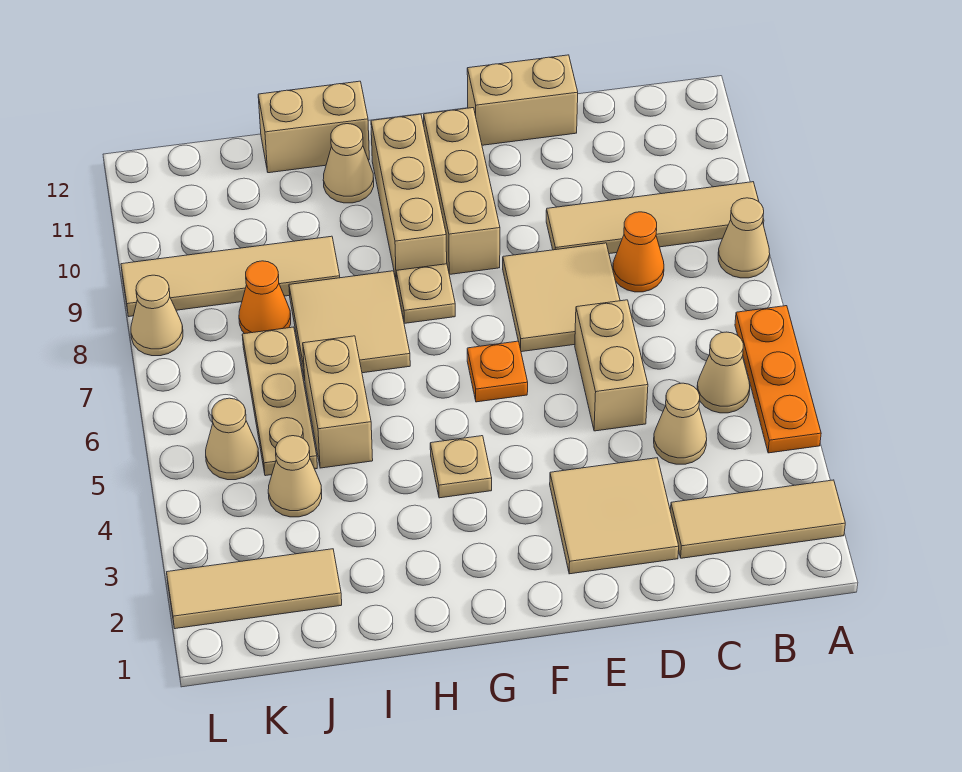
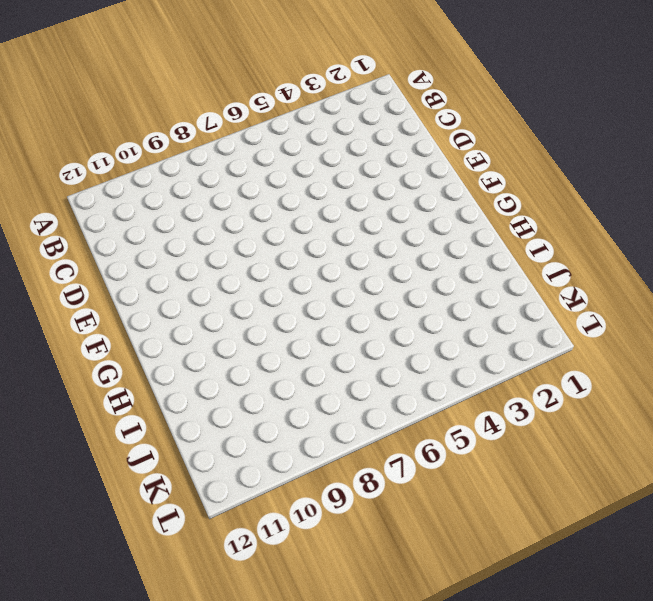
none -> tan tile A2:C2 level 1
none -> orange plate A4:A6 level 1
none -> tan cone A8 level 1

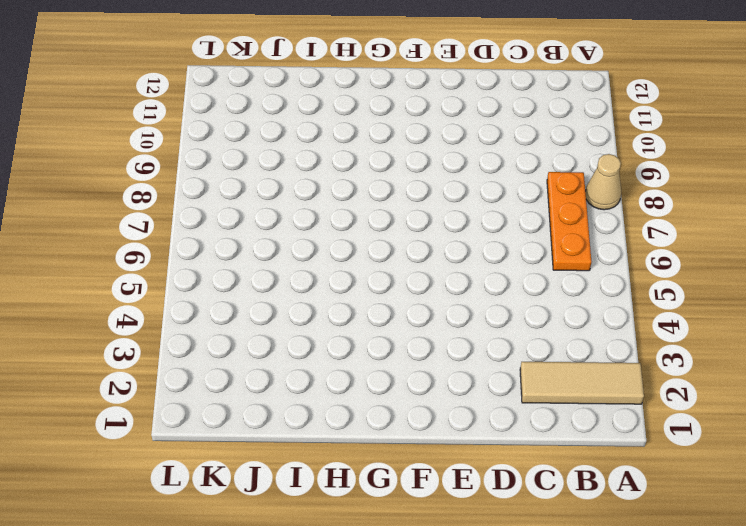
orange plate B6:B8 level 1 -> orange plate A4:A6 level 1
none -> tan tile A9:D9 level 1
none -> tan cone B5 level 1
none -> tan cone C4 level 1

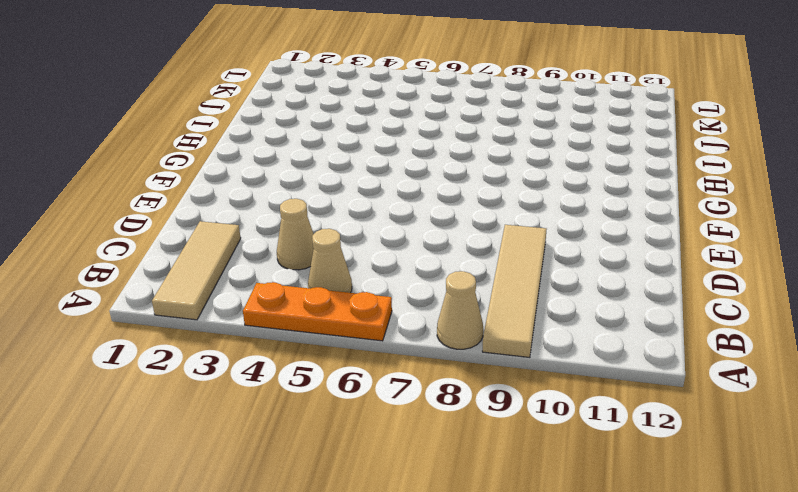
none -> orange cone C8 level 1
none -> tan tile D2:E3 level 1
none -> tan brick D5:D6 level 1

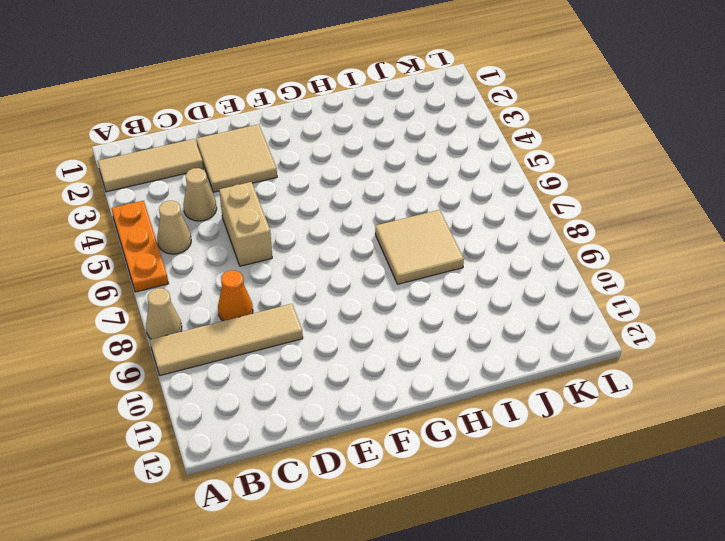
none -> tan tile D7:E8 level 1
none -> tan brick D12:E12 level 1
none -> orange plate F6 level 1

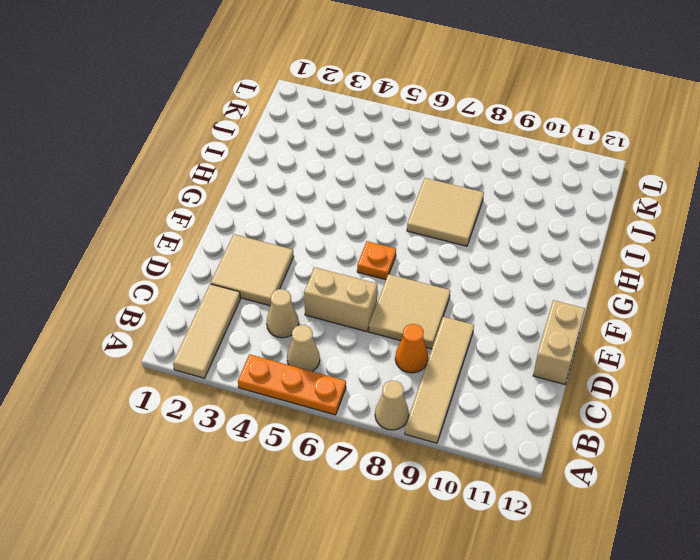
none -> tan brick F9:F11 level 1
none -> tan plate G4 level 1
none -> tan plate G8 level 1

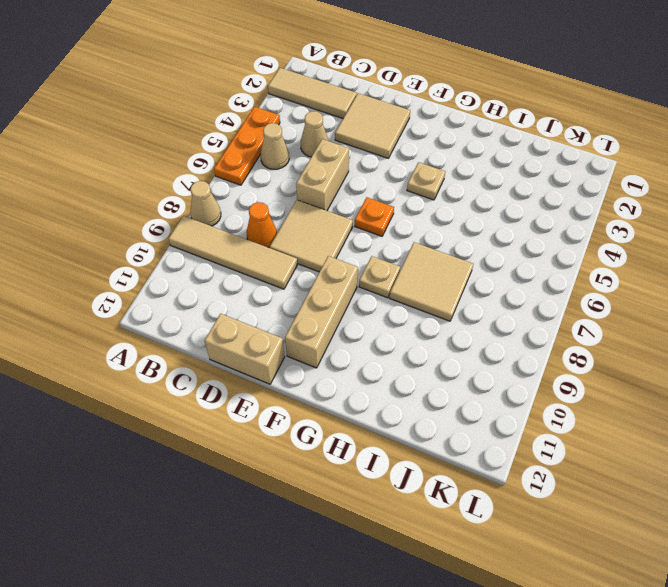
none -> tan brick G9:G11 level 1
none -> tan cone H11 level 1
none -> tan brick H12:I12 level 1

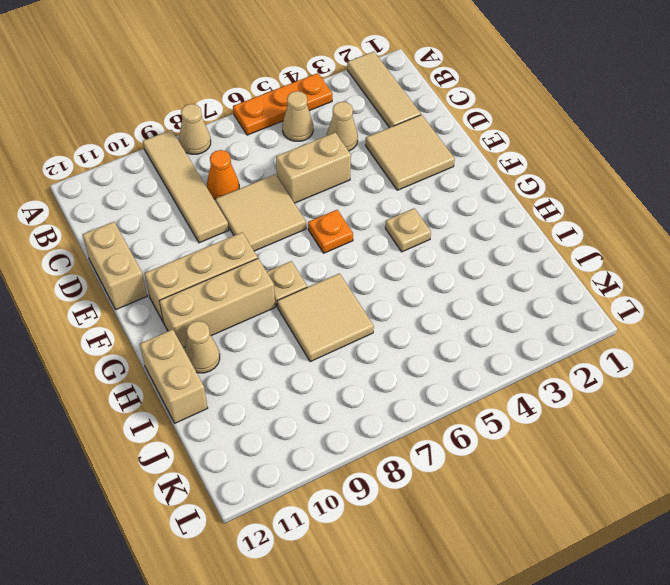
none -> tan brick I5:I6 level 1
none -> tan tile I9:L9 level 1
none -> tan tile J2:L2 level 1

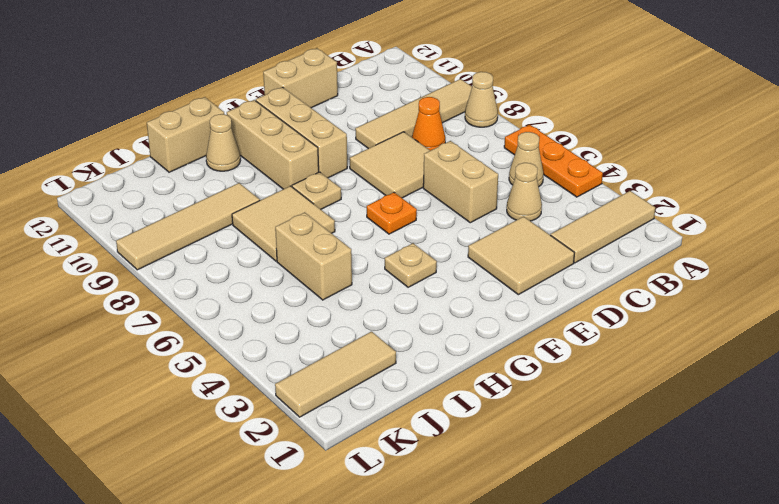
none -> tan cone J4 level 1
none -> tan plate J5:J7 level 1
none -> orange cone J8 level 1

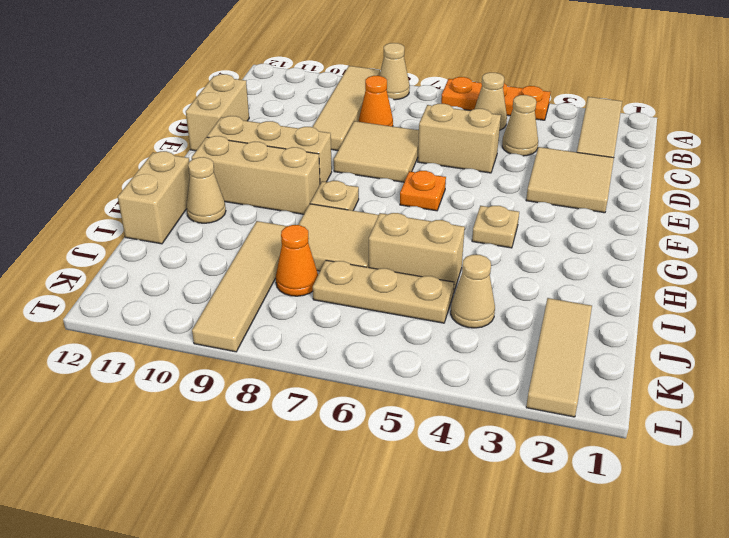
none -> tan cone K5 level 1
none -> tan cone L8 level 1

